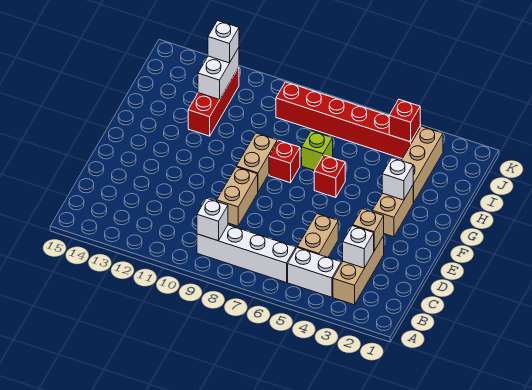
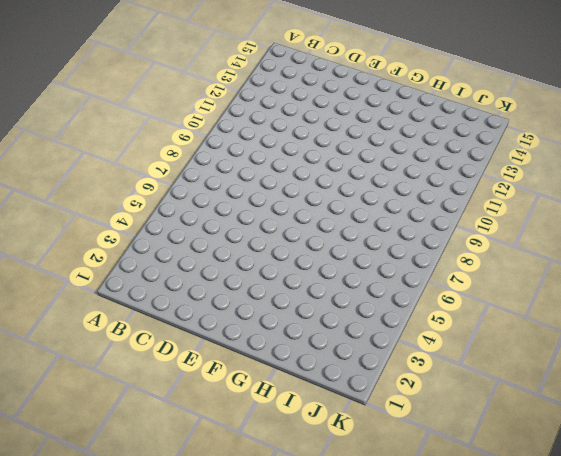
none -> tan brick B3:D3 level 1
none -> white brick B4:B5 level 1
none -> white brick B6:B9 level 1

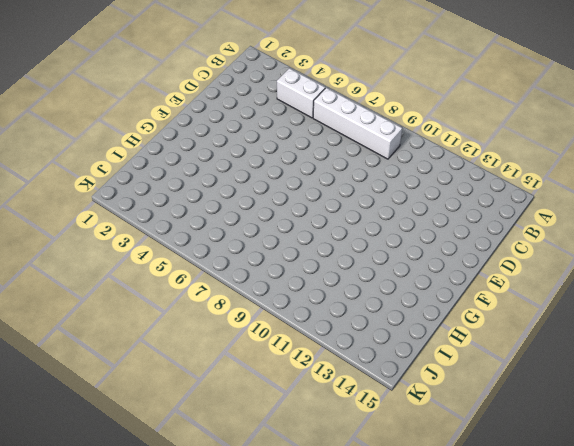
none -> tan brick B3:D3 level 1
none -> tan brick C5:D5 level 1
none -> tan brick D9:E9 level 1

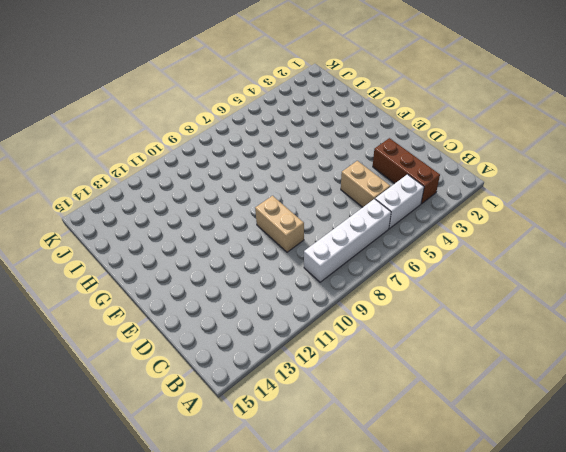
brown brick B3:D3 level 1 -> tan brick B3:D3 level 1
none -> tan brick F3:G3 level 1
none -> tan brick F9:G9 level 1
none -> red brick G6 level 1

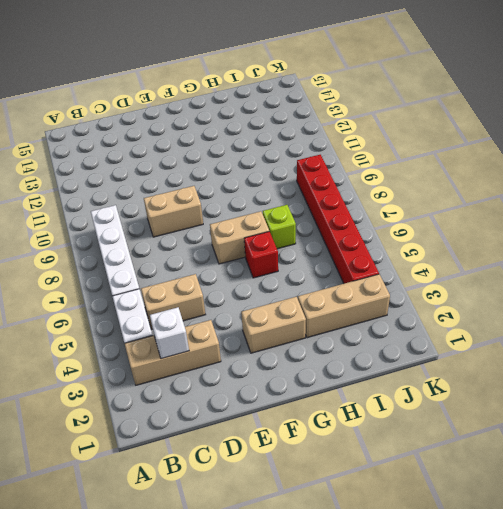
tan brick F7:G7 level 1 -> tan brick F9:G9 level 1
none -> red brick G8 level 1
none -> red brick H12:J12 level 1
none -> white brick B9 level 2

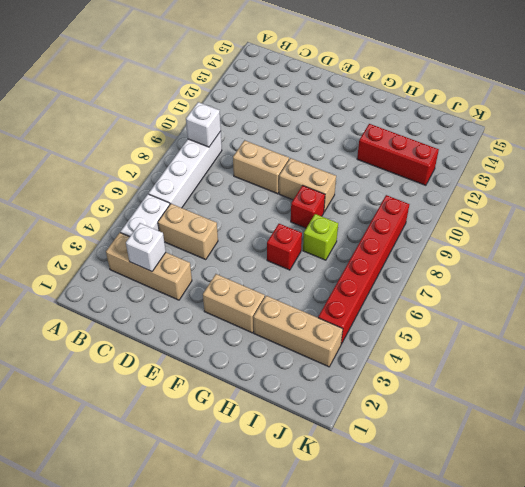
none -> tan brick D3 level 2
none -> white brick G3 level 2
none -> white brick I12:J12 level 2

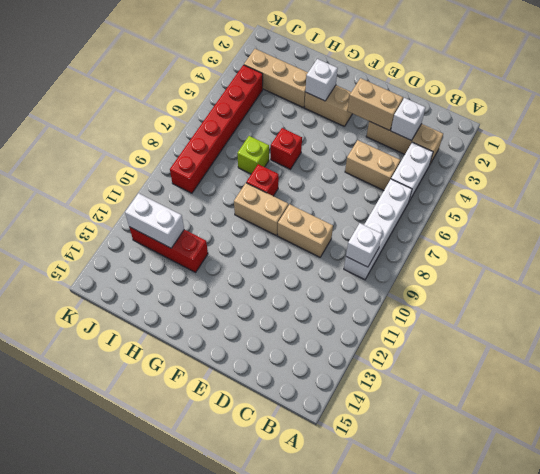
tan brick D3:E3 level 2 -> tan brick D3 level 2
none -> red brick J4 level 2
none -> white brick J12 level 3

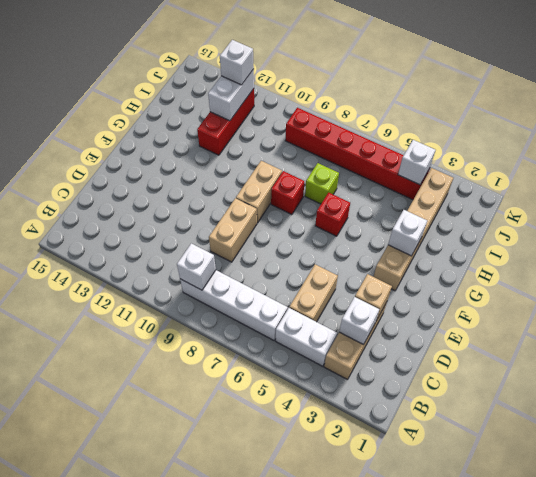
white brick J4 level 2 -> red brick J4 level 2

